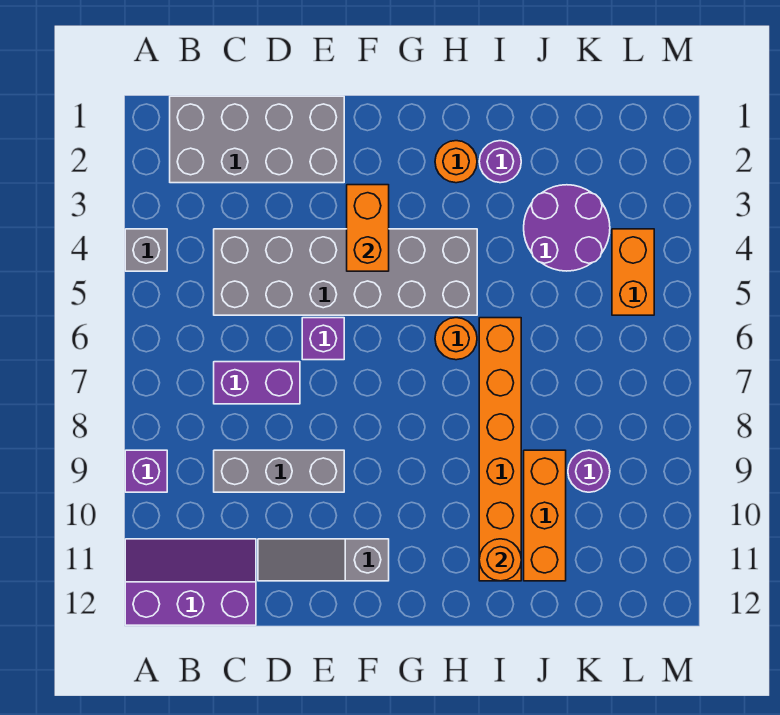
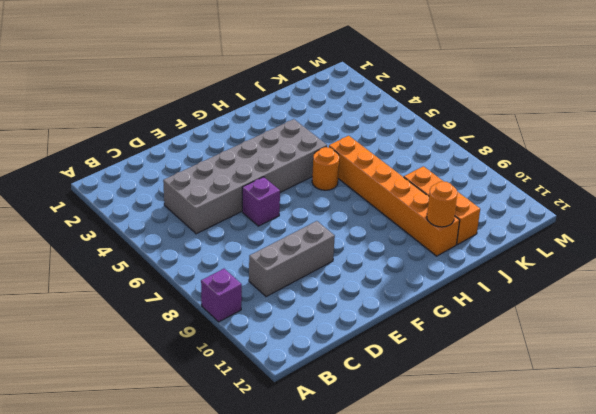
none -> grey brick A4 level 1
none -> purple slope A11:C12 level 1 top 12
none -> grey brick B1:E2 level 1

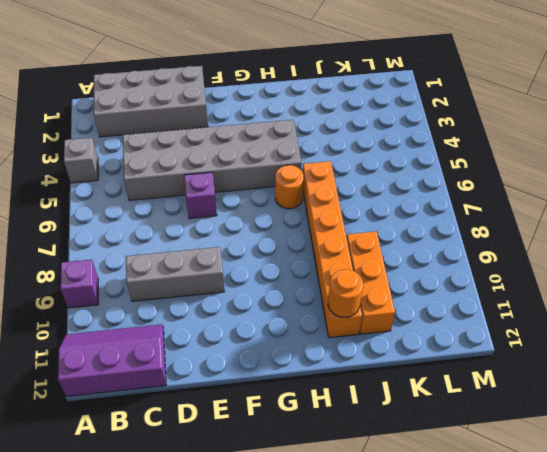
none -> purple brick C7:D7 level 1
none -> grey slope D11:F11 level 1 top F
none -> orange round brick H2 level 1

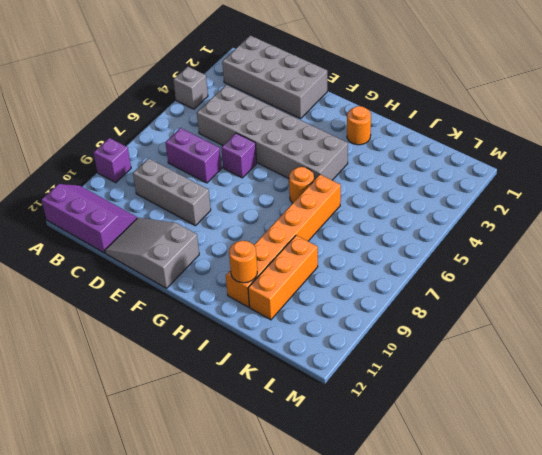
grey slope D11:F12 level 1 top F -> grey slope D11:F11 level 1 top F
none -> purple round brick I2 level 1
none -> purple round brick J3:K4 level 1
none -> purple round brick K9 level 1

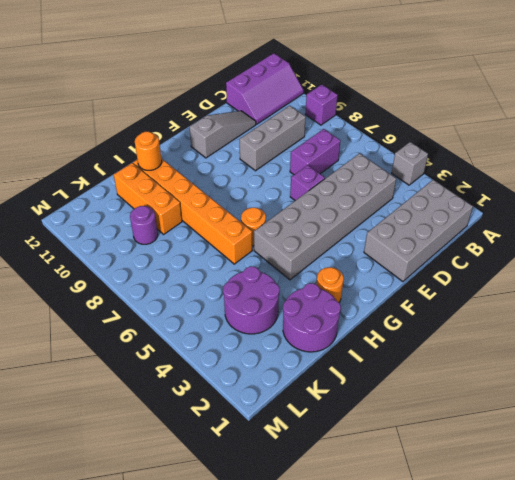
purple round brick I1:J2 level 1 -> purple round brick I2 level 1
none -> orange brick L4:L5 level 1
none -> orange brick F3:F4 level 2

